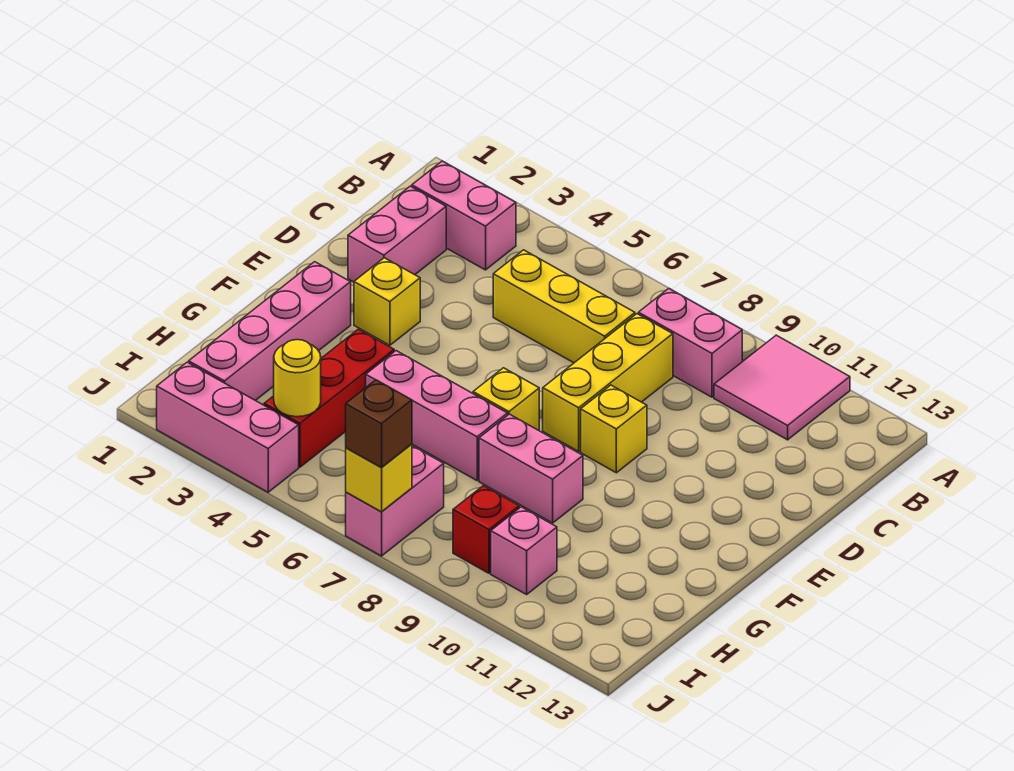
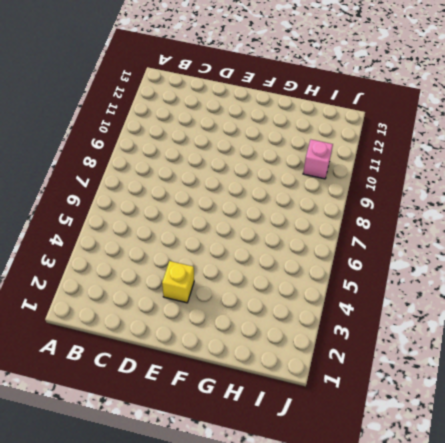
none -> pink tile A10:B11 level 1
none -> pink brick B2:B3 level 1
none -> pink brick B8:B9 level 1

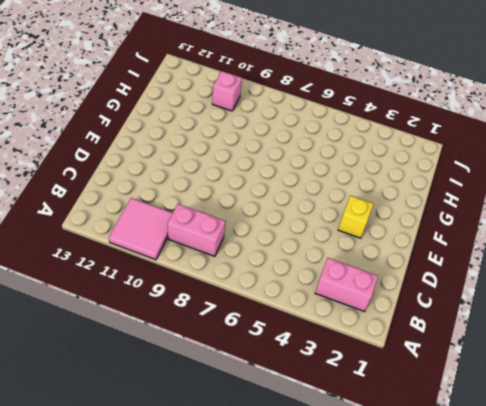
none -> pink brick C2:D2 level 1
none -> yellow brick C5:C7 level 1
none -> yellow brick C8:E8 level 1

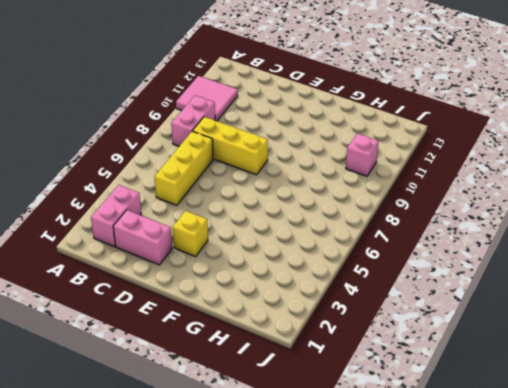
none -> yellow brick E9 level 1
none -> pink brick F2:I2 level 1
none -> yellow brick F7 level 1

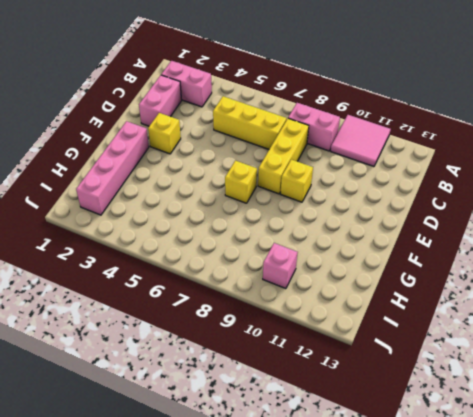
none -> red brick G4:I4 level 1
none -> pink brick G5:G7 level 1
none -> pink brick G8:G9 level 1

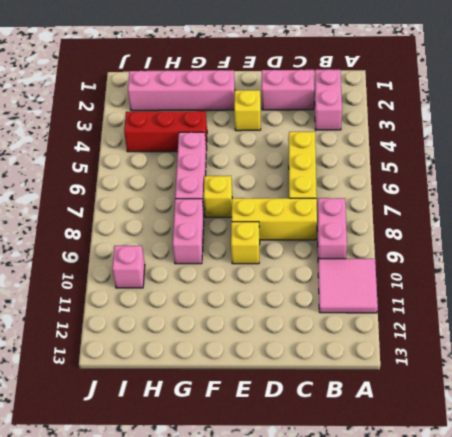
none -> pink brick I7:J7 level 1
none -> red brick I9 level 1
none -> pink brick J2:J4 level 1

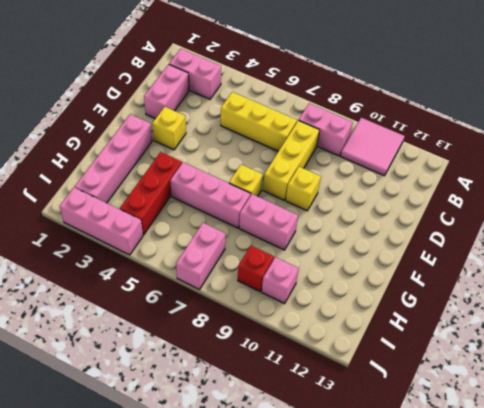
none -> yellow round brick I4 level 2
none -> yellow brick J7 level 2
none -> brown brick J7 level 3

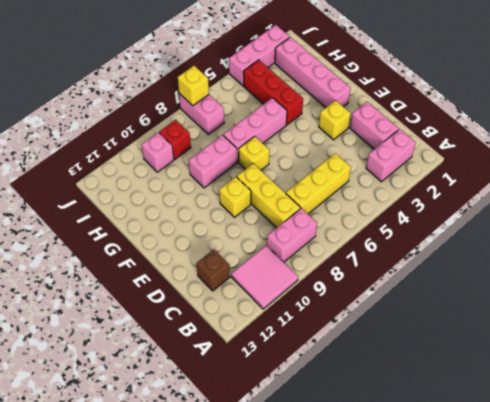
brown brick C12 level 1 -> brown brick J7 level 3
none -> yellow round brick I4 level 2

